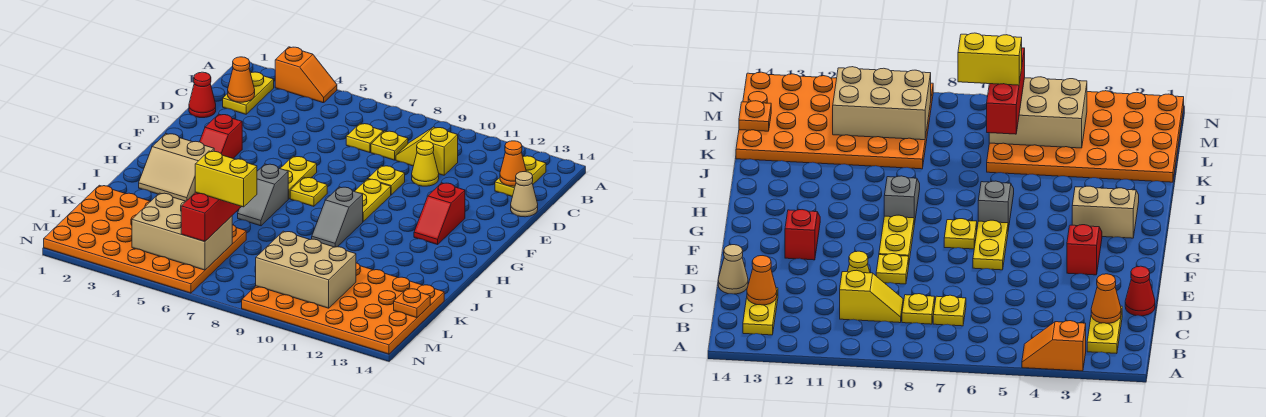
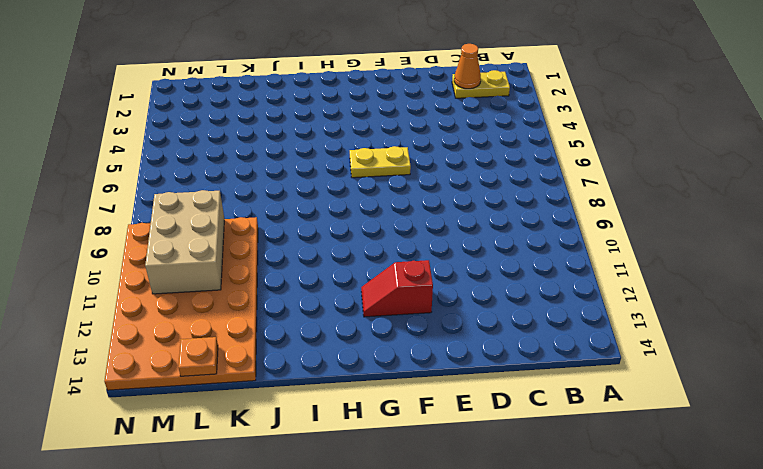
none -> orange slope A3:A4 level 1 top 3
none -> yellow plate B13:C13 level 1
none -> yellow plate C7 level 1

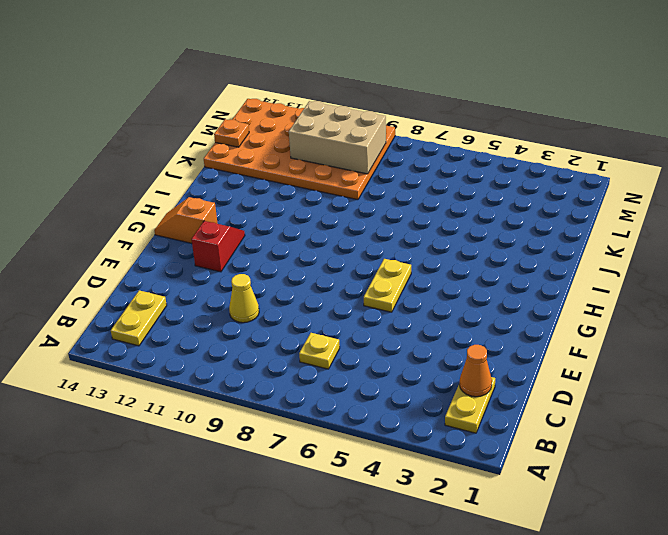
orange slope G13:G14 level 1 top 13 -> orange slope A3:A4 level 1 top 3
none -> yellow plate C8 level 1
none -> yellow slope C9:C10 level 1 top 10
none -> red cone D1 level 1

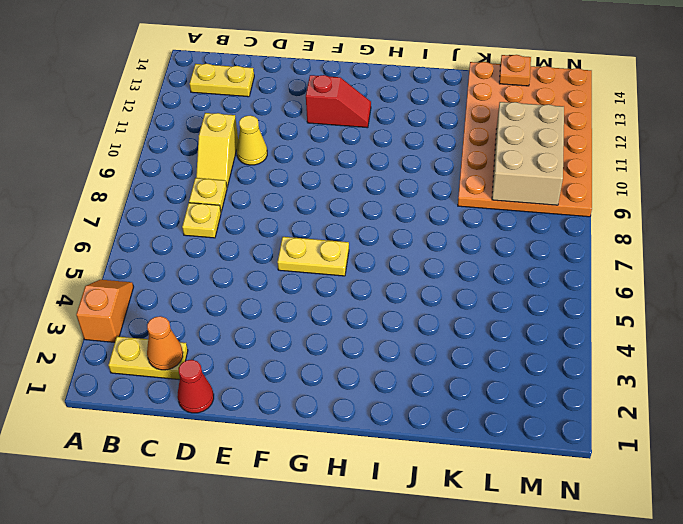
none -> tan cone D14 level 1
none -> yellow plate E9 level 1
none -> red slope F3:G3 level 1 top F

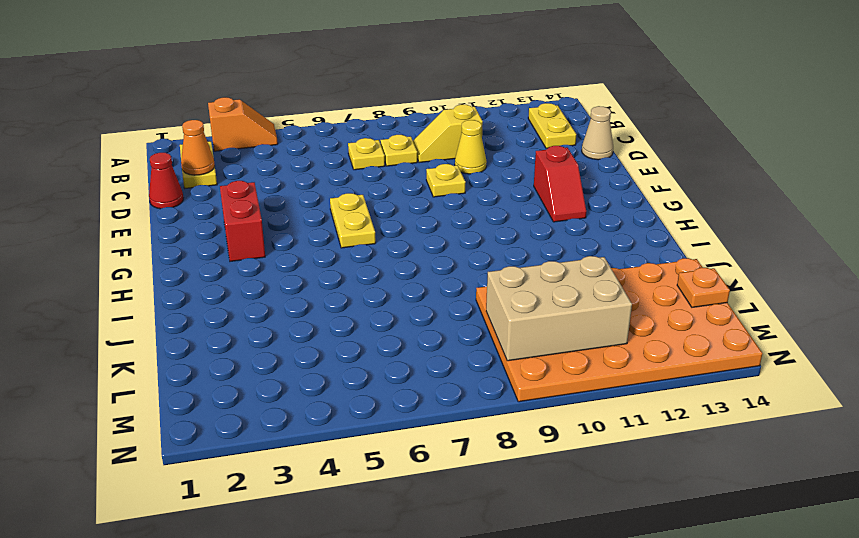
red brick F3:G3 level 1 -> red slope F3:G3 level 1 top F
none -> yellow plate F9:G9 level 1
none -> yellow plate G7 level 1
none -> tan slope H2:I3 level 1 top H

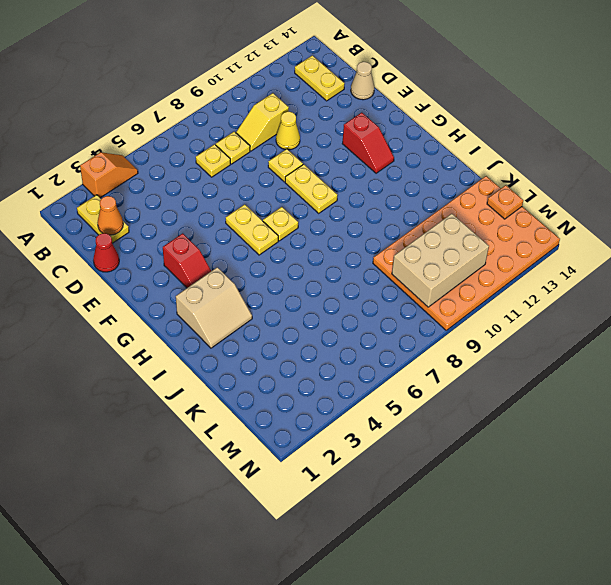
none -> grey slope H6:I6 level 1 top H
none -> grey slope H9:I9 level 1 top H
none -> orange plate K1:N6 level 1

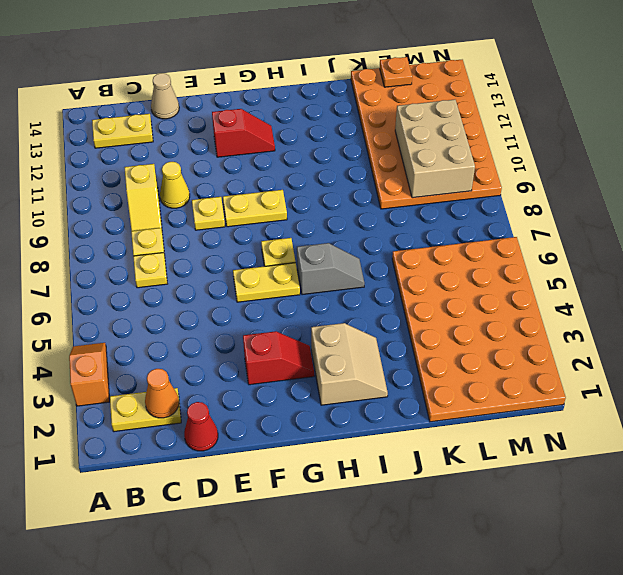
none -> grey slope H9:I9 level 1 top H
none -> orange cone C13 level 2
none -> tan brick L4:M6 level 2

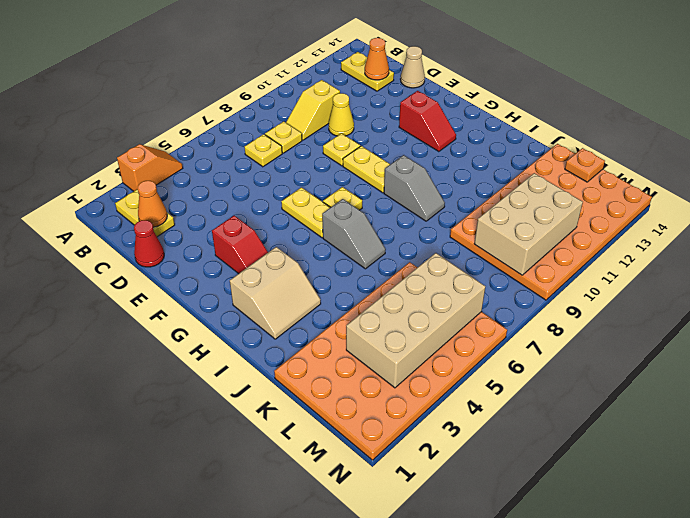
tan brick L3:M6 level 2 -> tan brick L4:M6 level 2
none -> red brick K6:M6 level 3
none -> yellow brick L6:L7 level 4

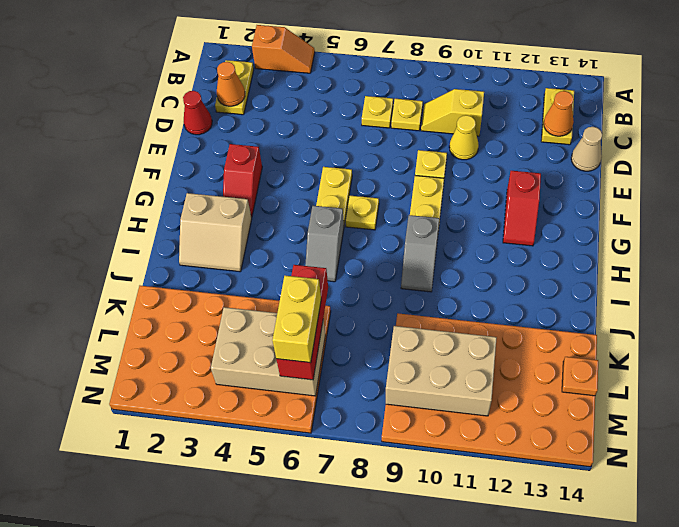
yellow brick L6:M6 level 4 -> yellow brick L6:L7 level 4

